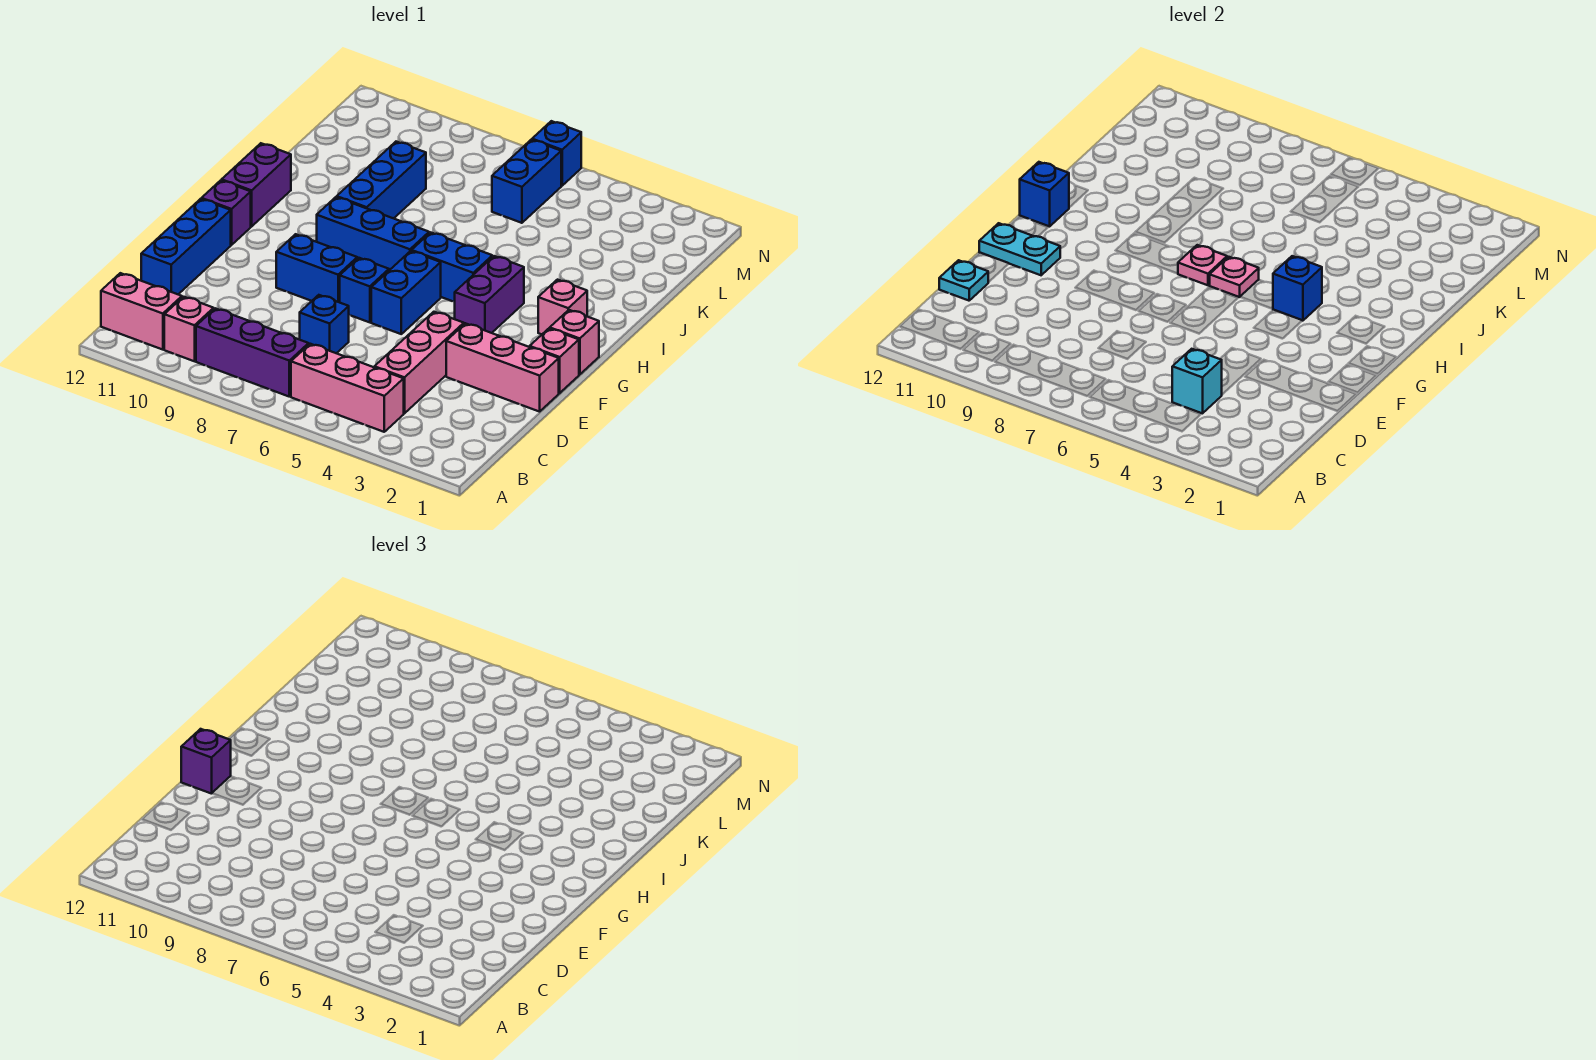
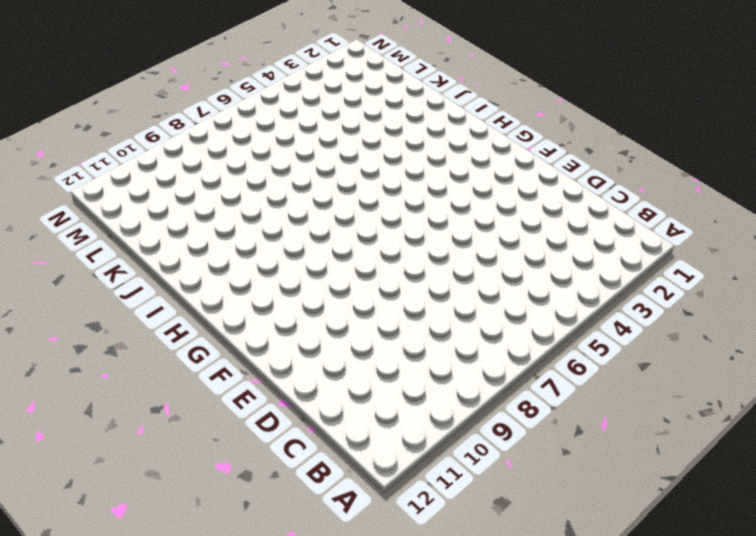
none -> pink brick B4:B6 level 1
none -> purple brick B7:B9 level 1
none -> pink brick B10 level 1
none -> pink brick B11:B12 level 1

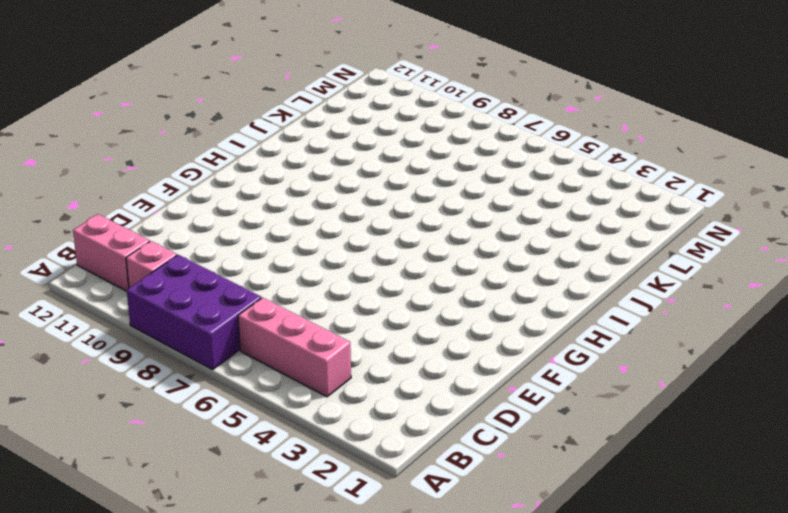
purple brick A7:B9 level 1 -> purple brick B7:B9 level 1
none -> pink brick C4:E4 level 1
none -> blue brick D7 level 1
none -> blue brick D12:F12 level 1
none -> pink brick E1:E3 level 1

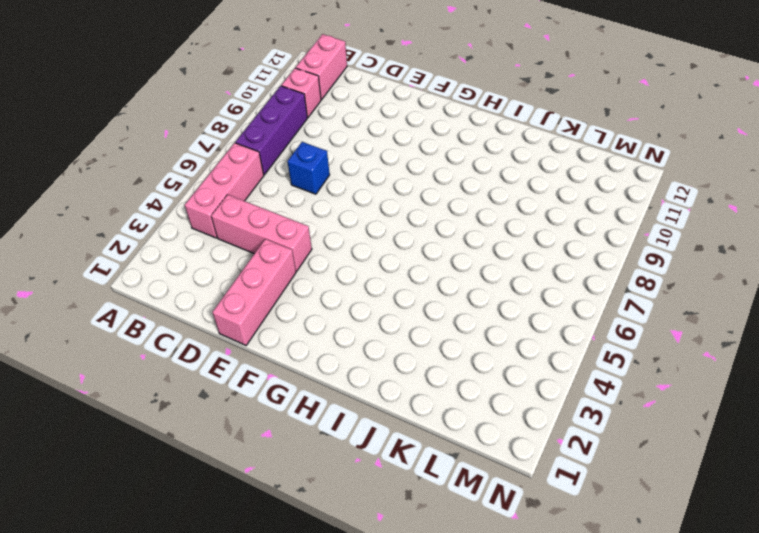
none -> blue brick D12:F12 level 1
none -> pink brick F1 level 1
none -> blue brick F6:G6 level 1
none -> blue brick F7 level 1

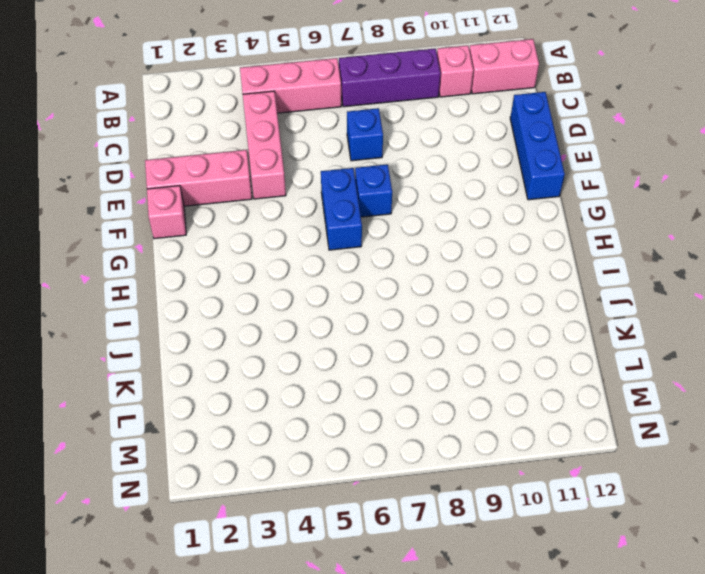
none -> blue brick F8:F9 level 1
none -> pink brick G1 level 1
none -> purple brick G4:H4 level 1
none -> purple brick G12 level 1

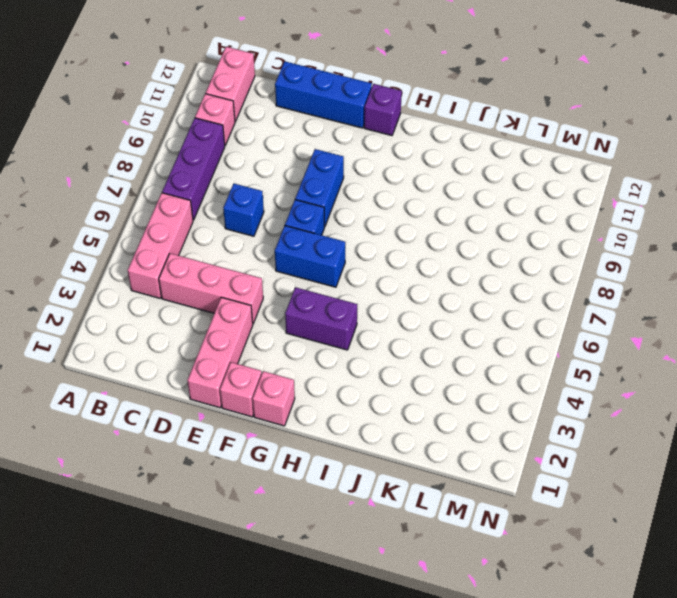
none -> pink brick H2 level 1
none -> blue brick H5:H6 level 1
none -> blue brick H7:H9 level 1
none -> purple brick H12:I12 level 1

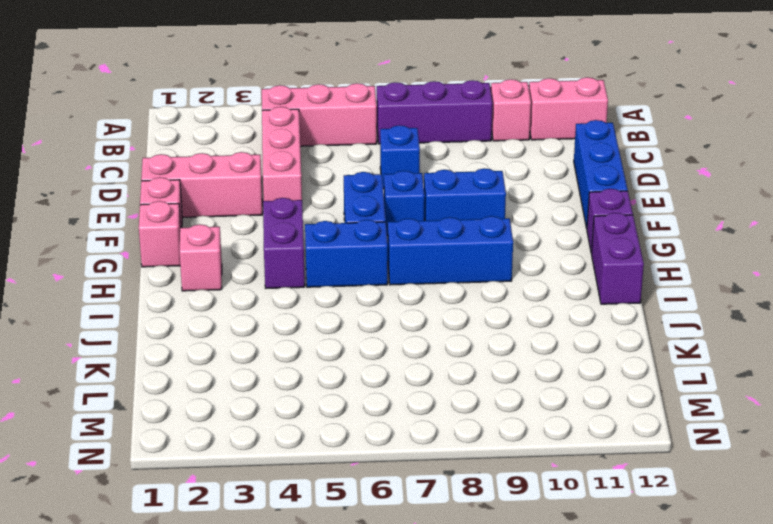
none -> blue brick I9:K9 level 1
none -> blue brick L6:M6 level 1
none -> blue brick N6 level 1
none -> cyan brick C4 level 2

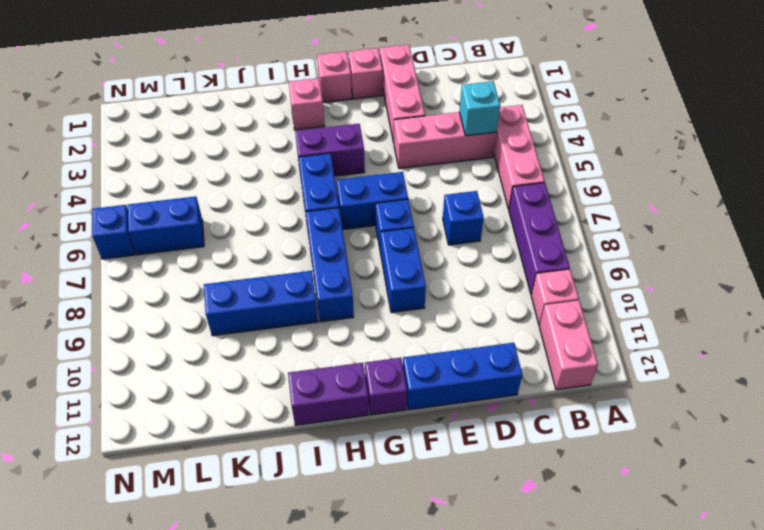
none -> cyan plate D12 level 2
none -> cyan plate F11:F12 level 2
none -> blue brick H4 level 2
none -> pink plate H6 level 2

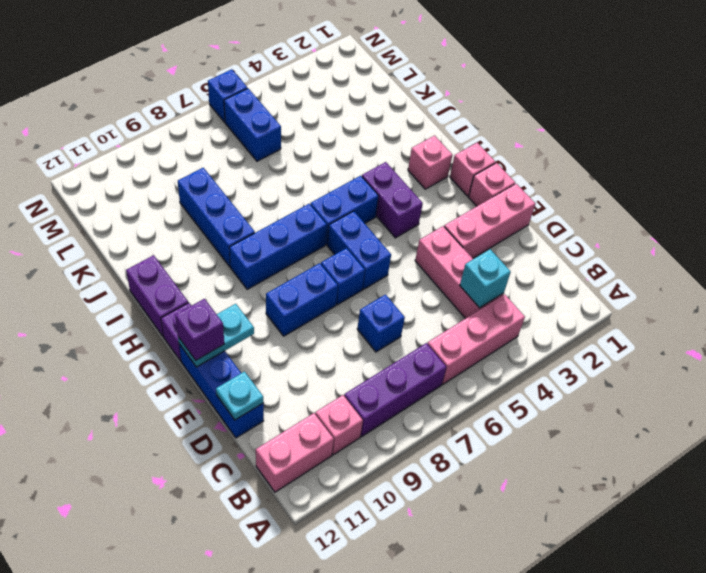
none -> blue brick H4 level 2
none -> pink plate H6 level 2
none -> pink plate H7 level 2
none -> blue brick H12 level 2

